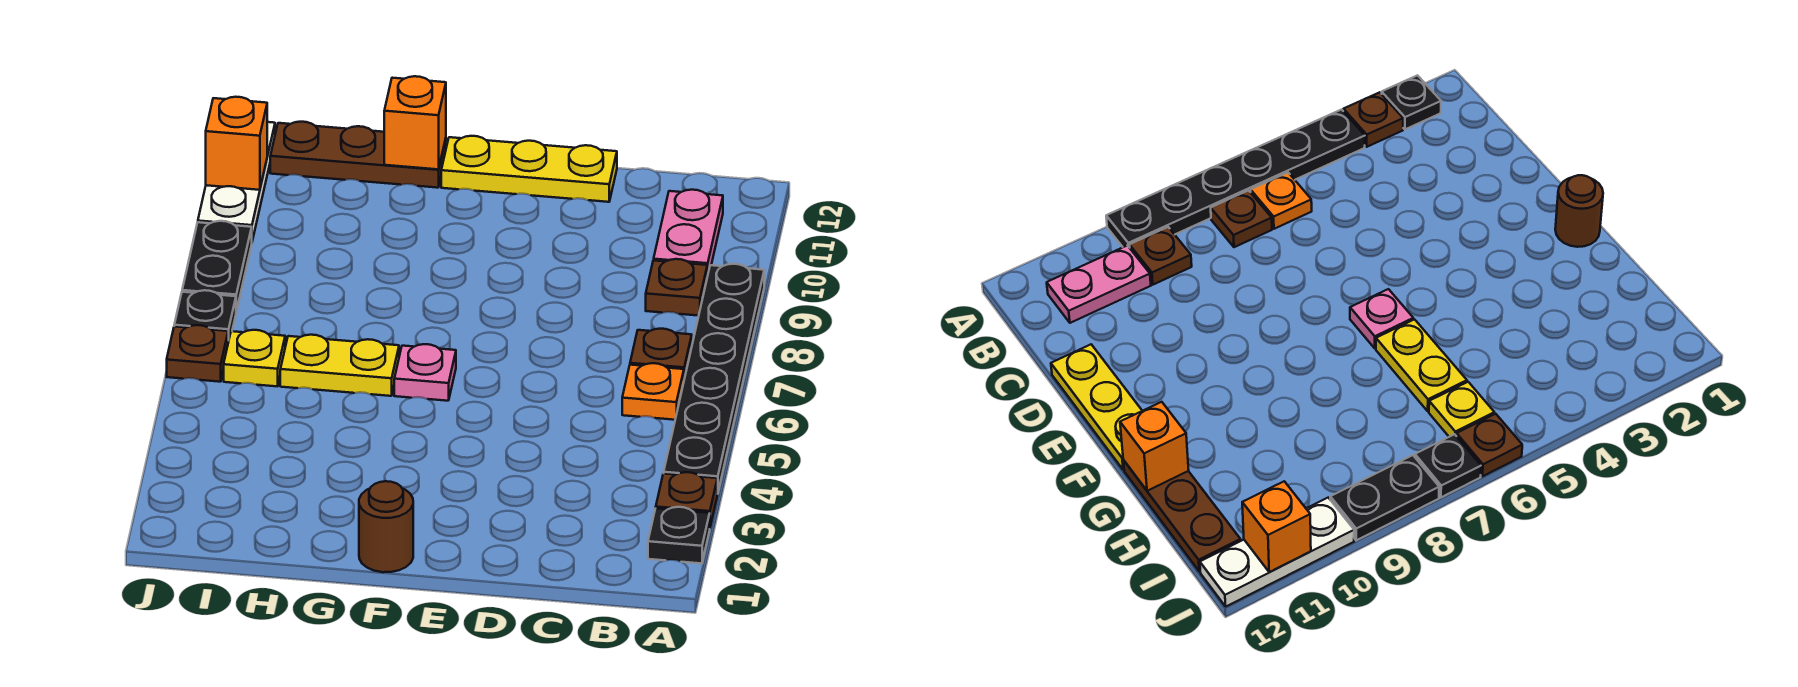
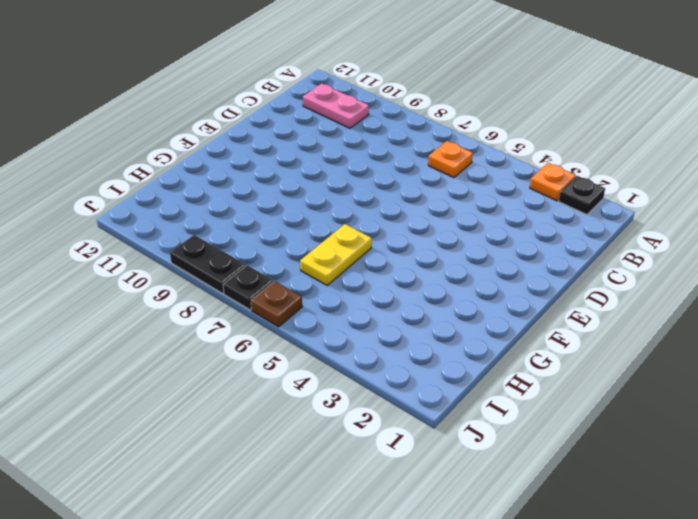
orange plate A3 level 1 -> brown plate A3 level 1
none -> black plate A4:A9 level 1
none -> brown plate B7 level 1
none -> brown plate B9 level 1

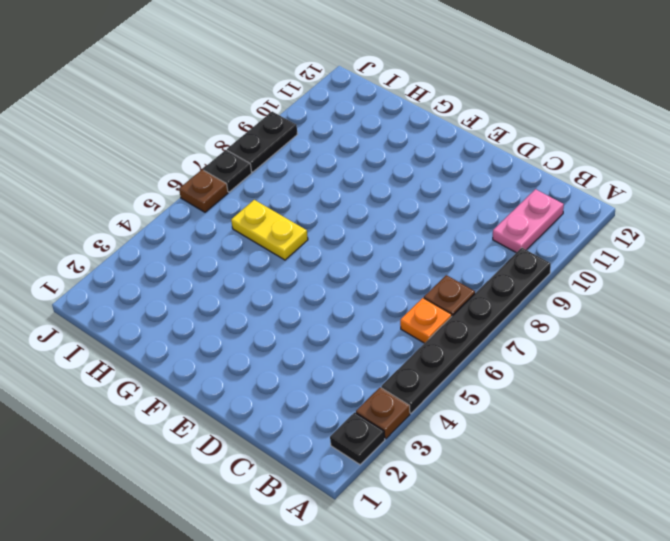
none -> brown plate B9 level 1
none -> yellow plate D12:F12 level 1
none -> brown round brick F1 level 1

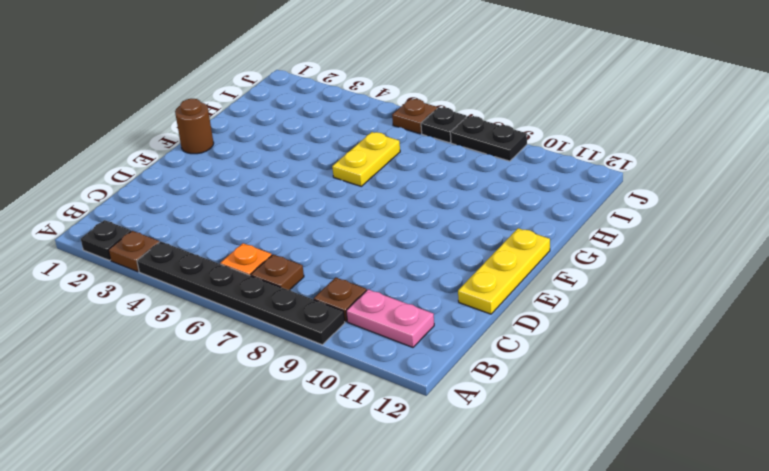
none -> pink plate F6 level 1
none -> brown plate G12:I12 level 1
none -> yellow plate I6 level 1

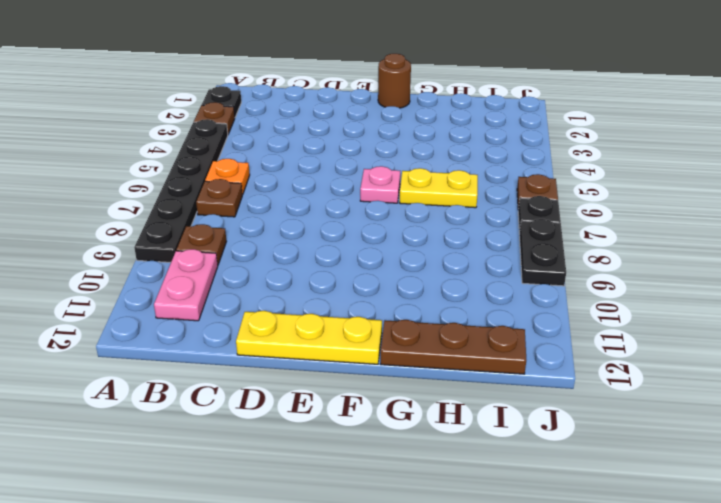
none -> yellow plate I6 level 1
none -> white plate J10:J12 level 1
none -> orange brick G12 level 2

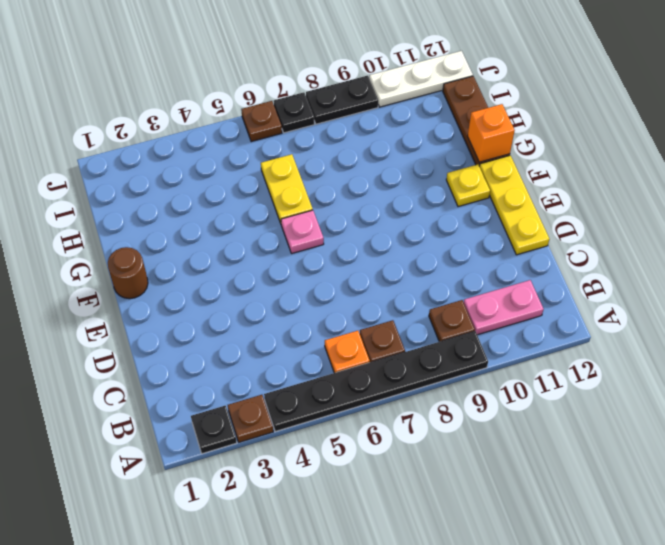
yellow plate F11 level 1 -> yellow plate I6 level 1
none -> orange brick J11 level 2

